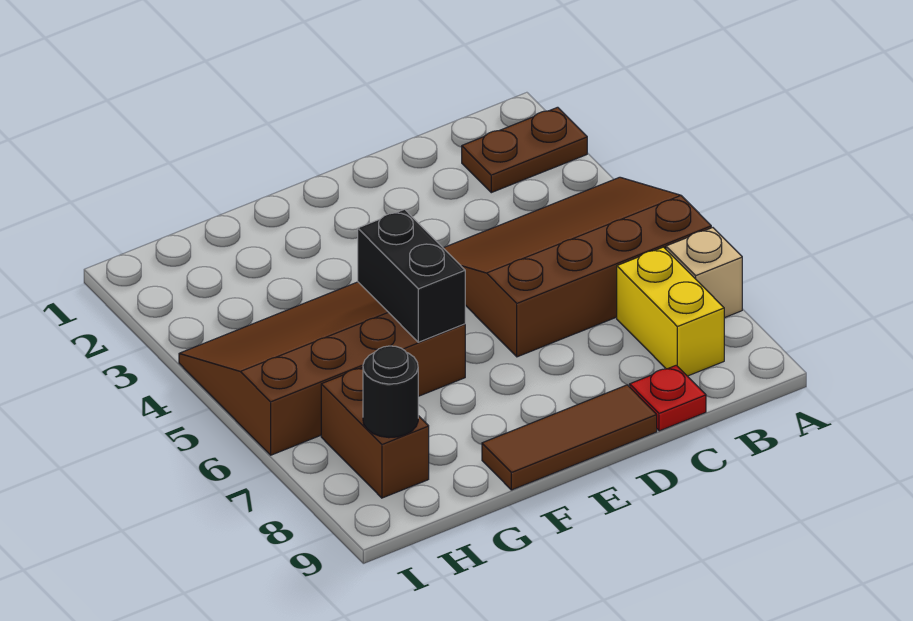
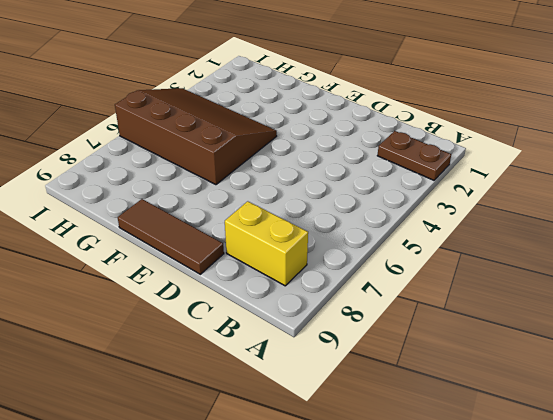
yellow brick B8:C8 level 1 -> yellow brick B7:B8 level 1
none -> brown slope A4:D6 level 1 top 6
none -> tan brick A7 level 1

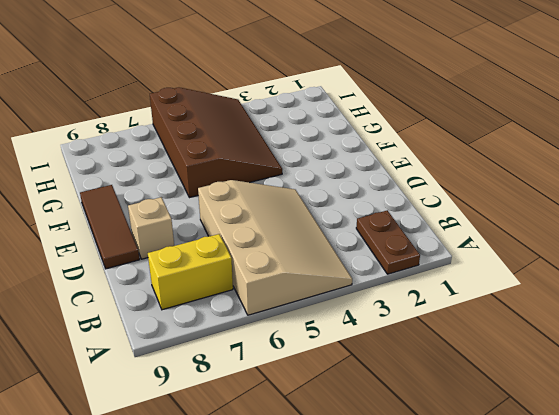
tan slope A4:D6 level 1 top 6 -> brown slope A4:D6 level 1 top 6
tan brick D8 level 1 -> tan brick A7 level 1
none -> red plate C9 level 1
none -> brown brick H7:H8 level 1

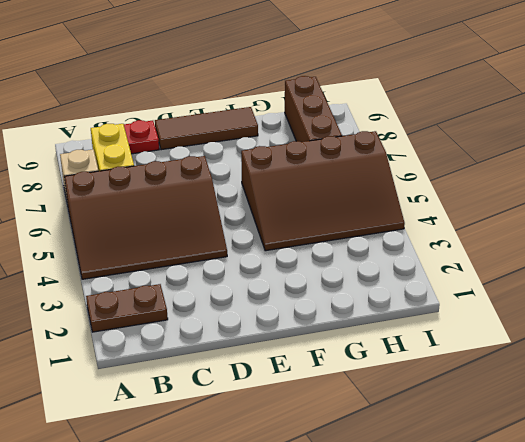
brown brick H7:H9 level 1 -> brown brick H7:H8 level 1
none -> black brick F5:F6 level 2
none -> black round brick H8 level 2

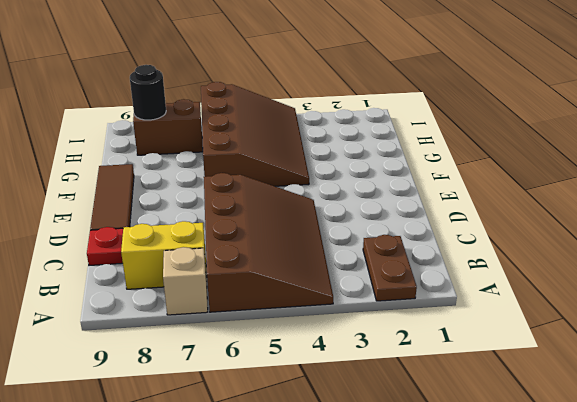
none -> black brick F5:F6 level 2

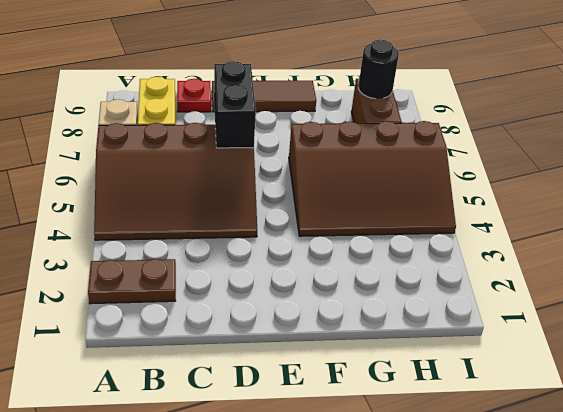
black brick D6:D7 level 2 -> black brick F5:F6 level 2

